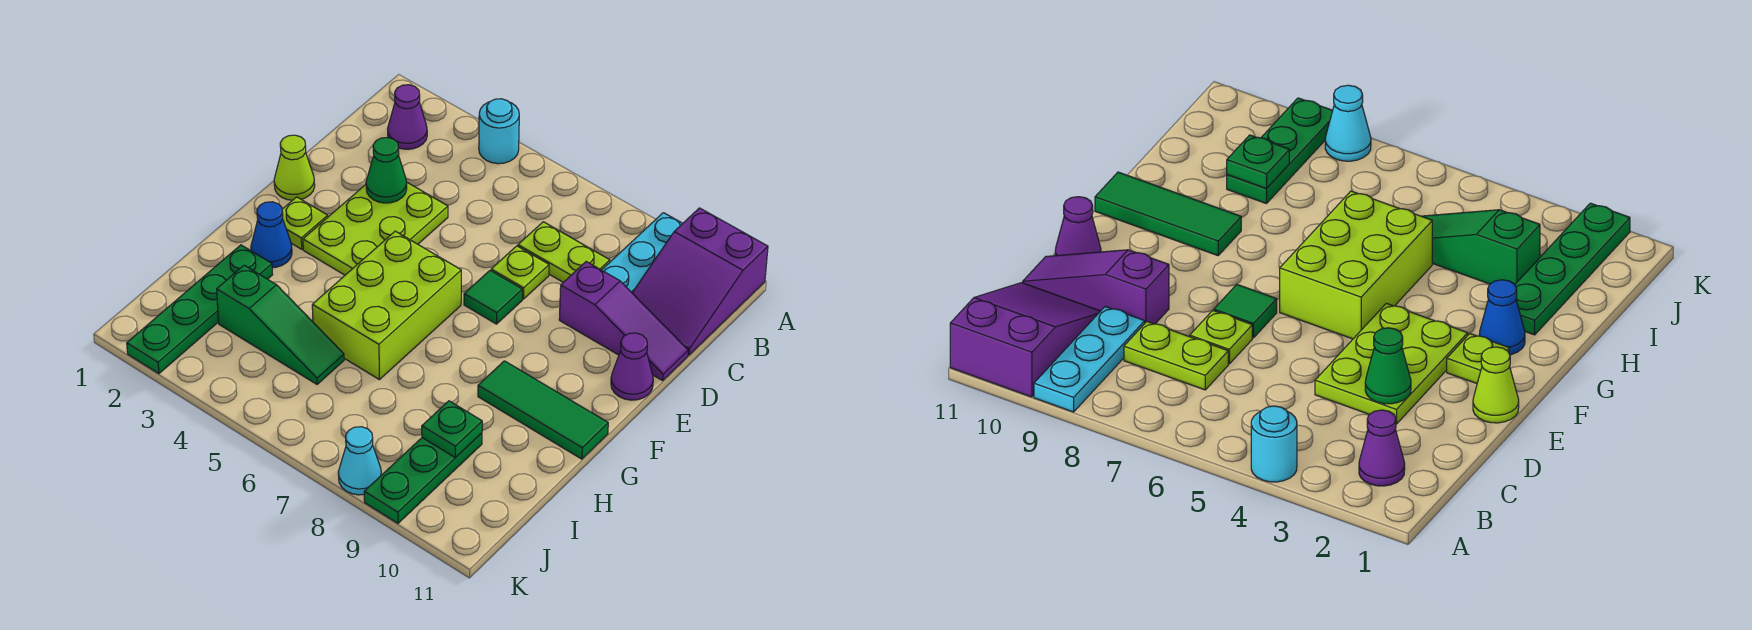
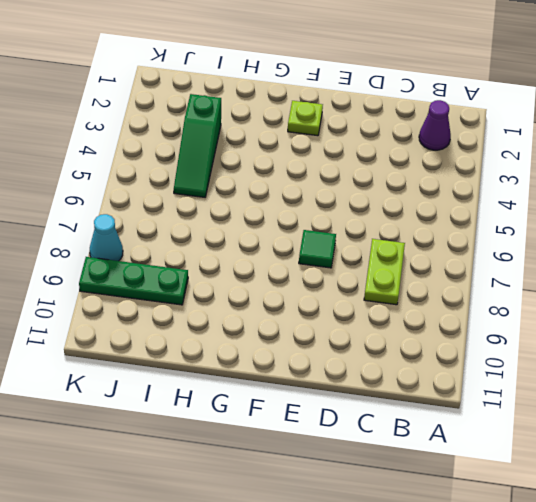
none -> cyan round brick A4 level 1
none -> cyan plate A9:C9 level 1
none -> purple slope A10:C11 level 1 top A

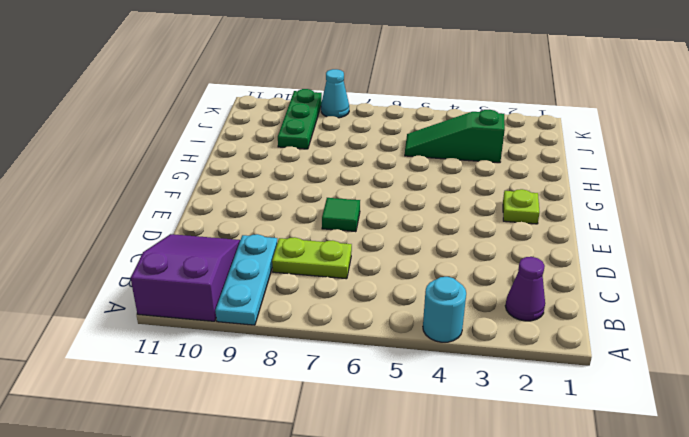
none -> lime plate D3:F4 level 1
none -> lime plate D7 level 1
none -> purple slope D9:D11 level 1 top 9

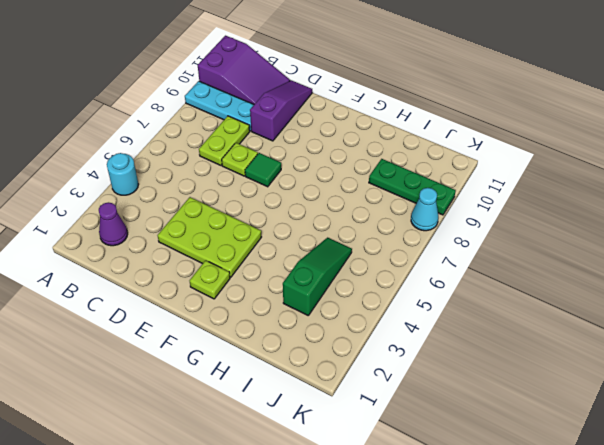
none -> lime cone E1 level 1
none -> purple cone E11 level 1
none -> lime brick F5:H6 level 1

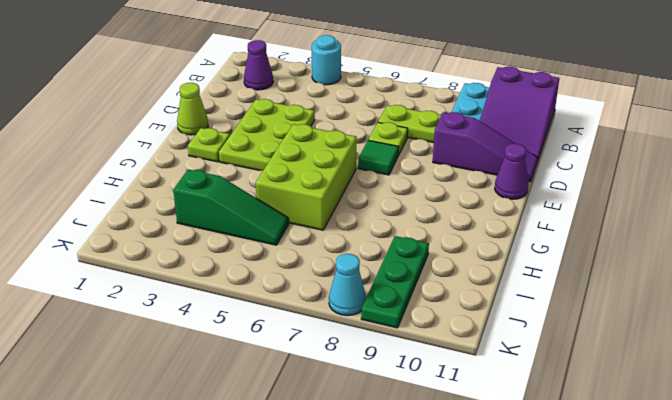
none -> blue cone G2 level 1
none -> green tile G9:G11 level 1
none -> green plate H2:K2 level 1

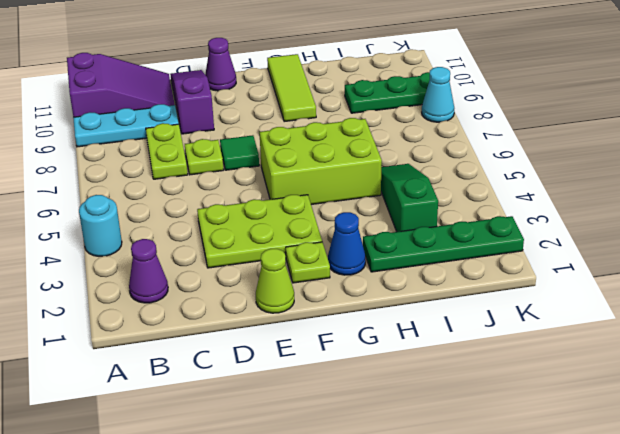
lime tile G9:G11 level 1 -> green tile G9:G11 level 1
none -> green cone D3 level 2
none -> green plate I9 level 2

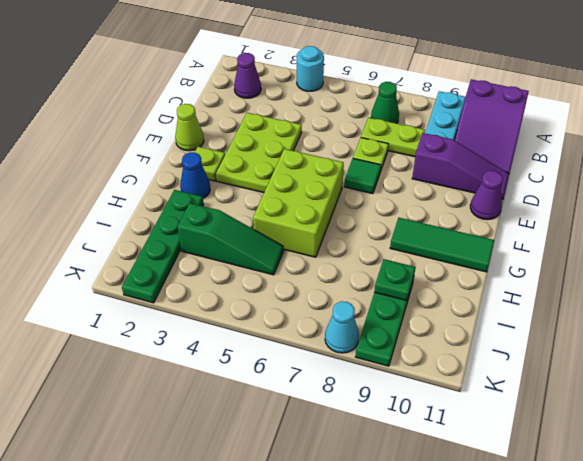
green cone B7 level 1 -> green cone D3 level 2

